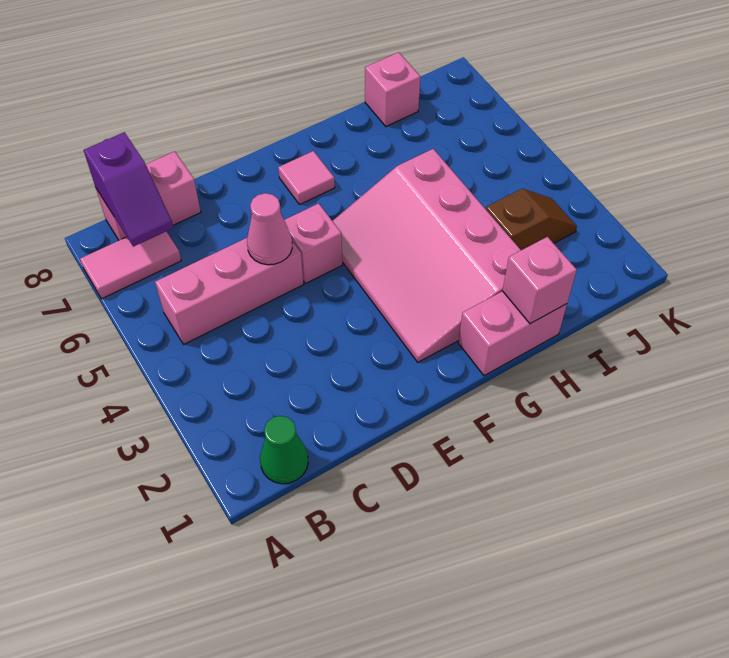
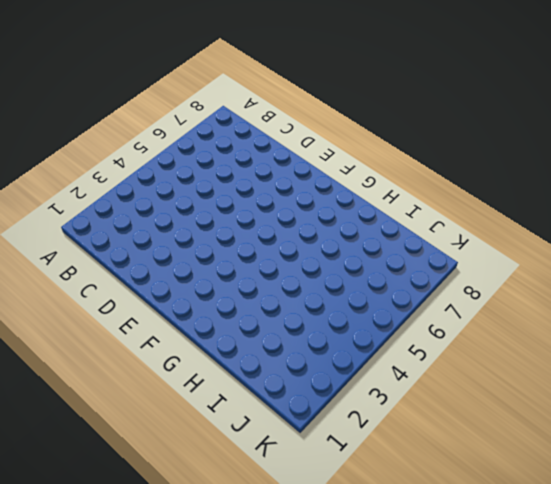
none -> pink tile A7:B7 level 1
none -> green cone B1 level 1
none -> pink brick B5:D5 level 1

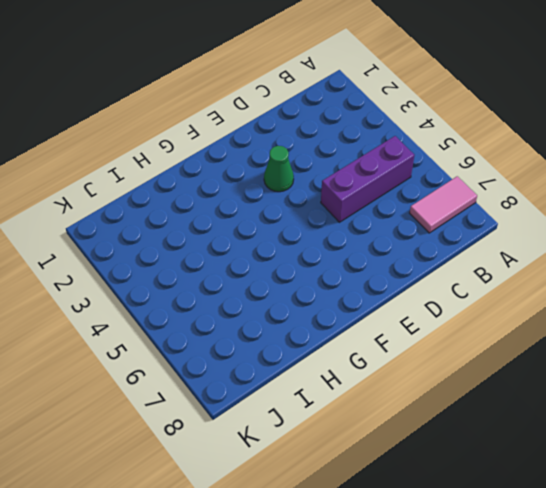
purple brick B5:D5 level 1 -> pink brick B5:D5 level 1
green cone E3 level 1 -> green cone B1 level 1
none -> pink brick B8:C8 level 1
none -> pink brick E5 level 1
none -> pink slope F2:H5 level 1 top H

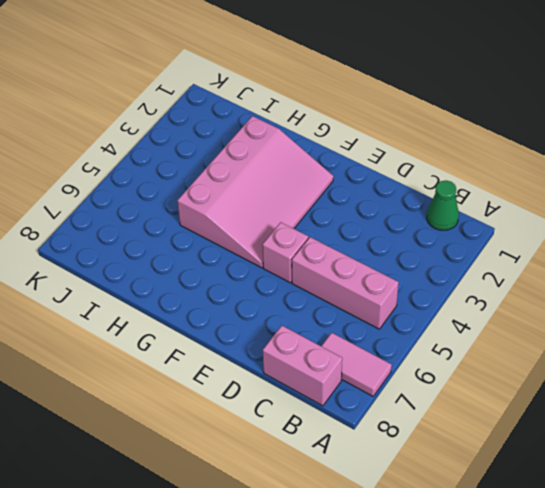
none -> pink tile F7 level 1
none -> pink brick G1:H1 level 1
none -> brown slope I3:J3 level 1 top I

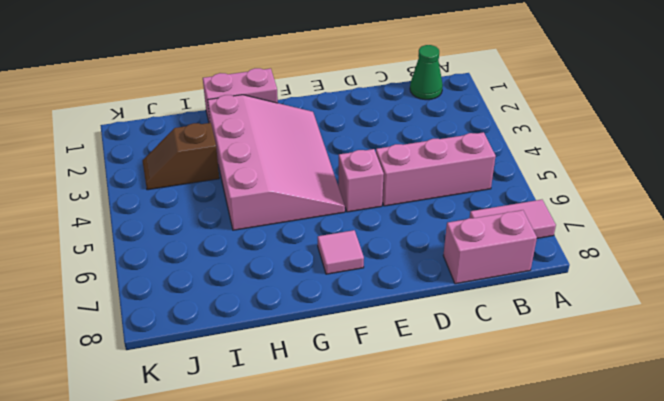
none -> pink brick I8 level 1
none -> purple slope B7:B8 level 2 top 8
none -> pink cone D5 level 2

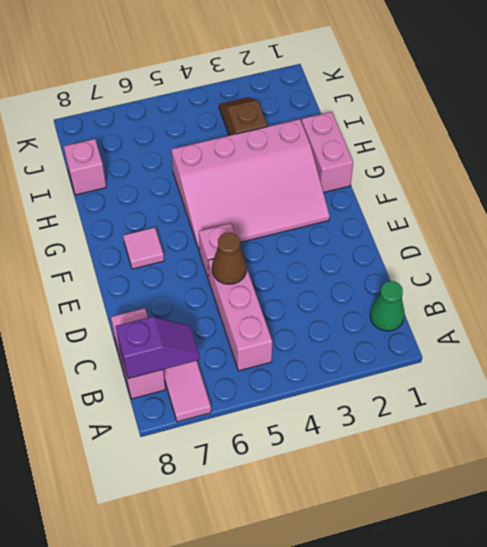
brown cone D5 level 2 -> pink cone D5 level 2
none -> pink brick H1 level 2

